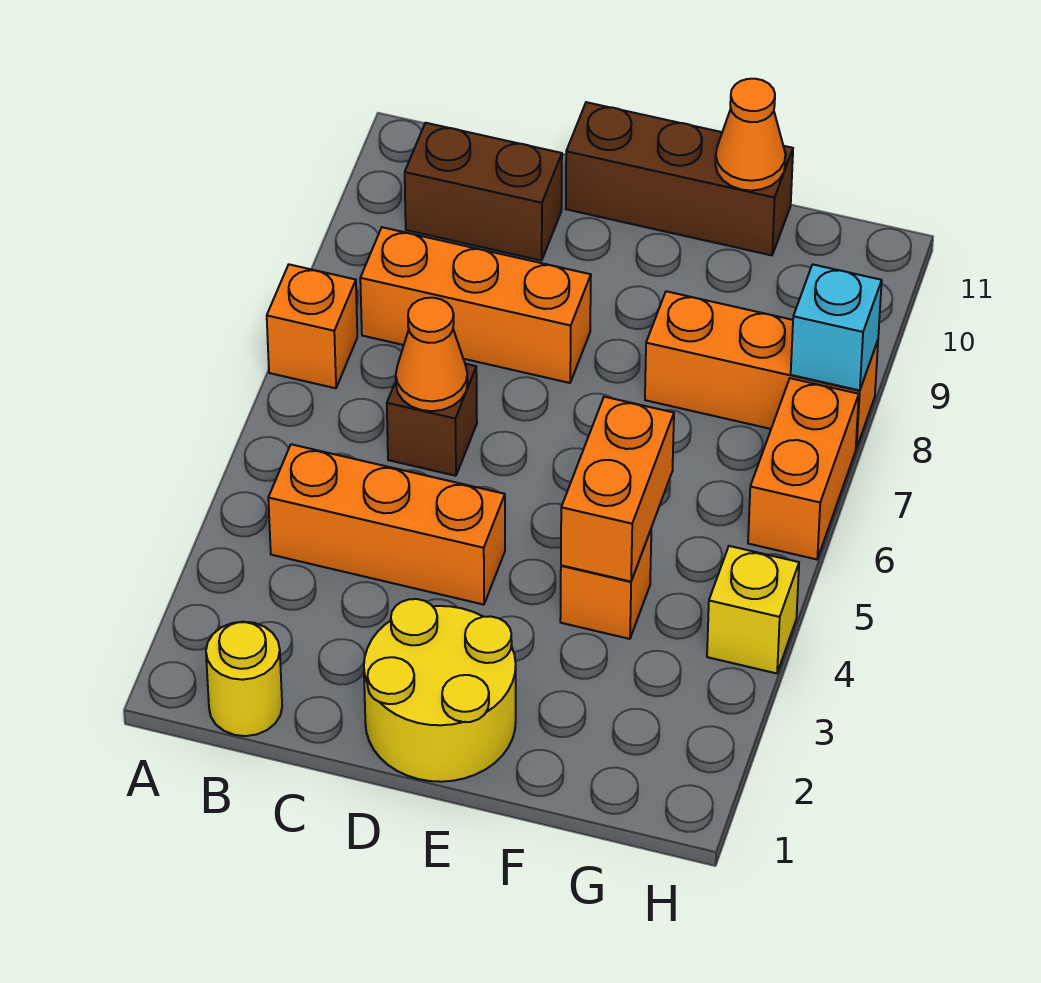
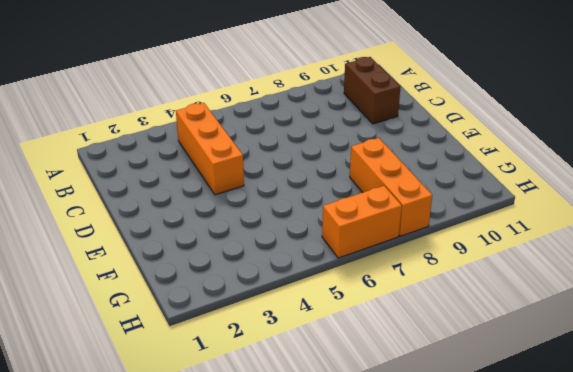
none -> orange brick A7 level 1
none -> yellow round brick B1 level 1
none -> orange brick B8:D8 level 1

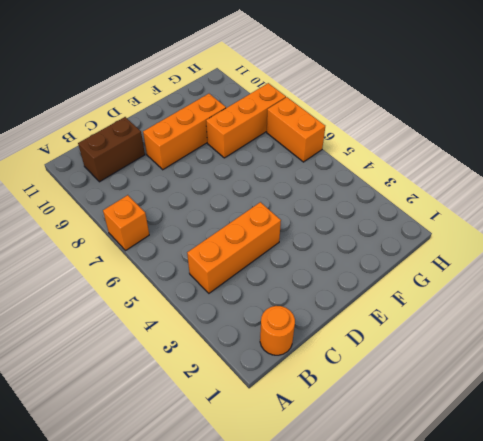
orange round brick B1 level 1 -> yellow round brick B1 level 1
orange brick D9:F9 level 1 -> orange brick B8:D8 level 1
none -> brown brick C6 level 1
none -> yellow round brick D1:E2 level 1
none -> brown brick D11:F11 level 1

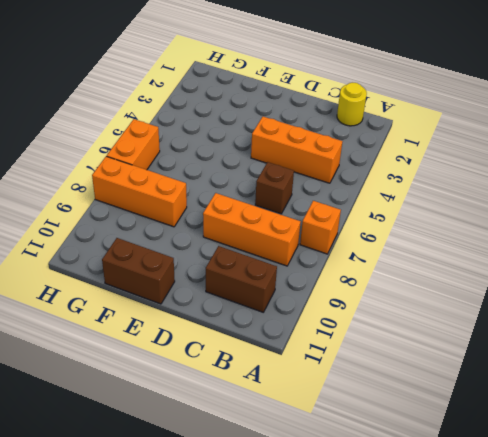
brown brick E11:F11 level 1 -> brown brick D11:F11 level 1
none -> yellow round brick D1:E2 level 1
none -> orange brick F4 level 1
none -> yellow brick H4 level 1

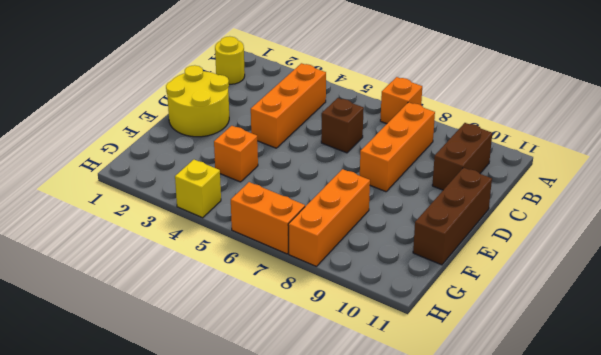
none -> orange cone C6 level 2
none -> orange brick F4:F5 level 2
none -> orange cone F11 level 2

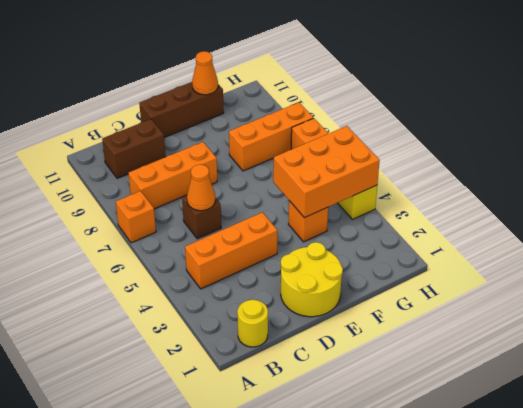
orange brick F4:H5 level 2 -> orange brick F4:F5 level 2
none -> cyan brick H8 level 2

